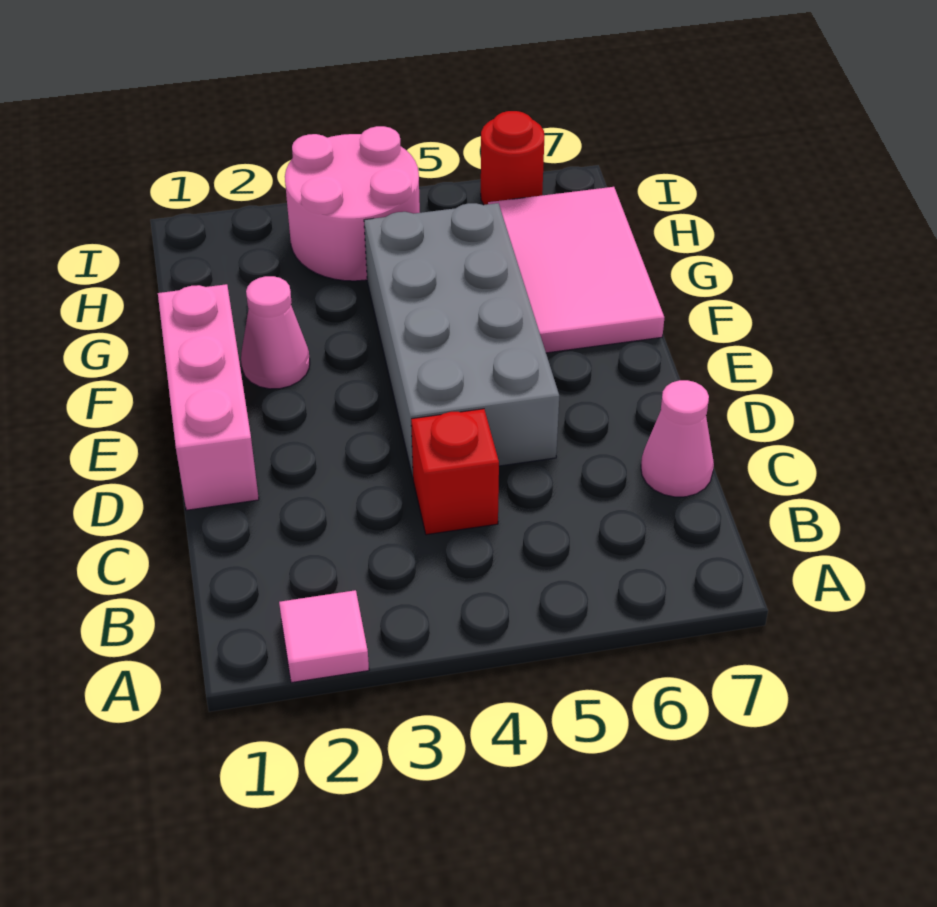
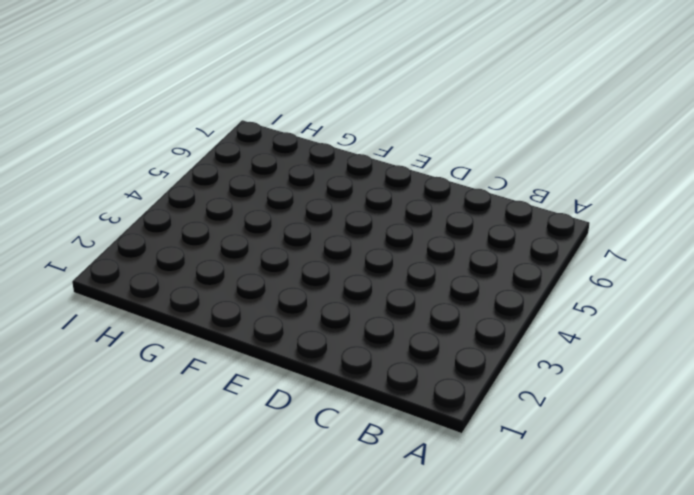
none -> pink tile A2 level 1
none -> red brick C4 level 1

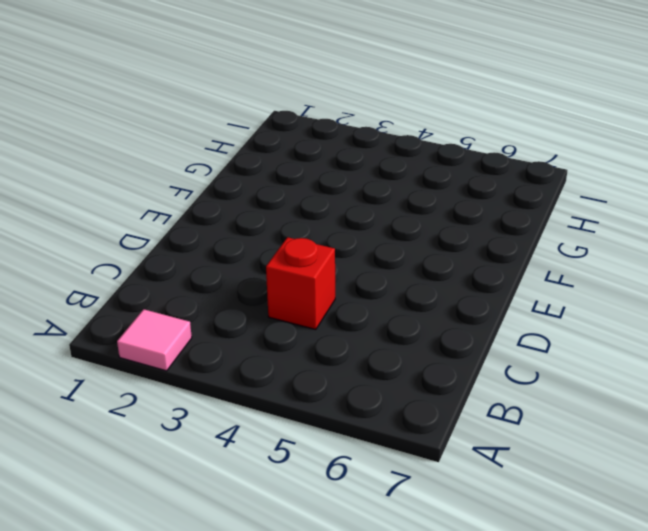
none -> pink cone C7 level 1
none -> pink brick D1:F1 level 1

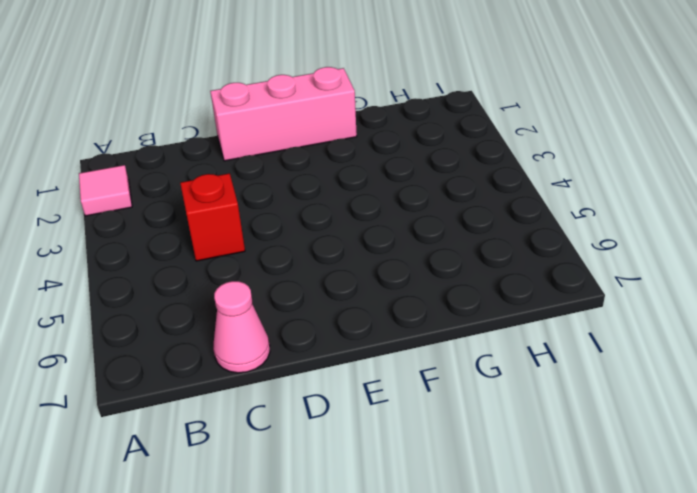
none -> grey brick D4:G5 level 1
none -> pink cone F2 level 1

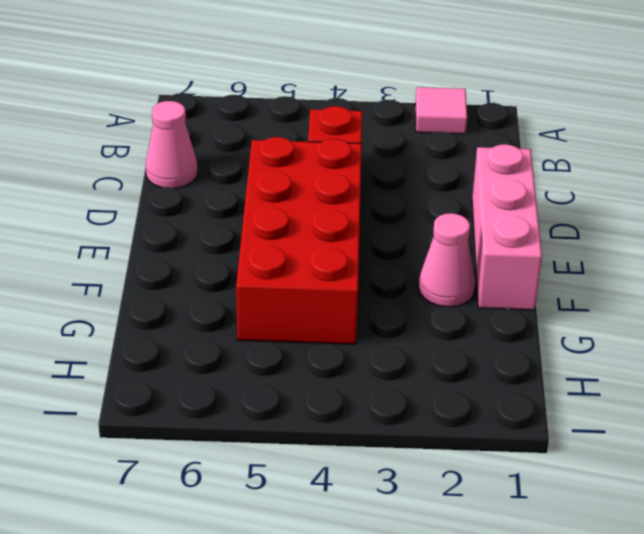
red brick D4:G5 level 1 -> grey brick D4:G5 level 1
none -> pink tile F6:H7 level 1
none -> pink round brick H3:I4 level 1

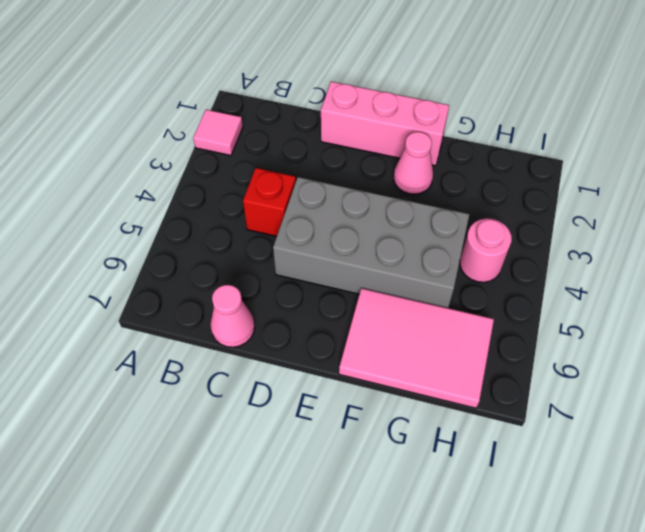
pink round brick H4 level 1 -> pink round brick H3:I4 level 1
none -> red round brick I6 level 1

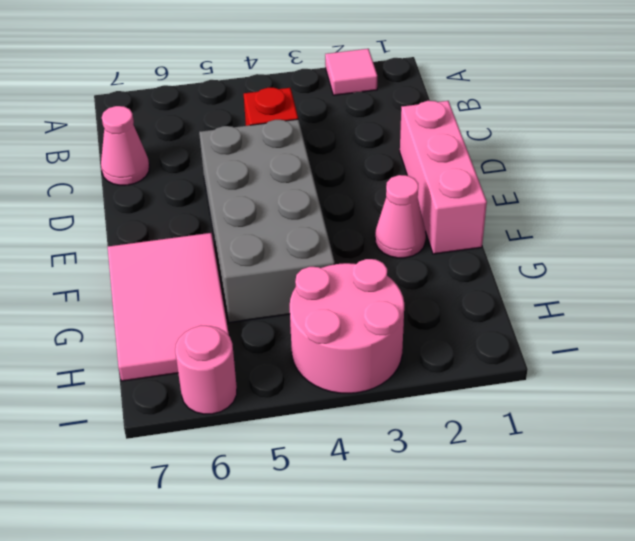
pink round brick I6 level 1 -> red round brick I6 level 1

